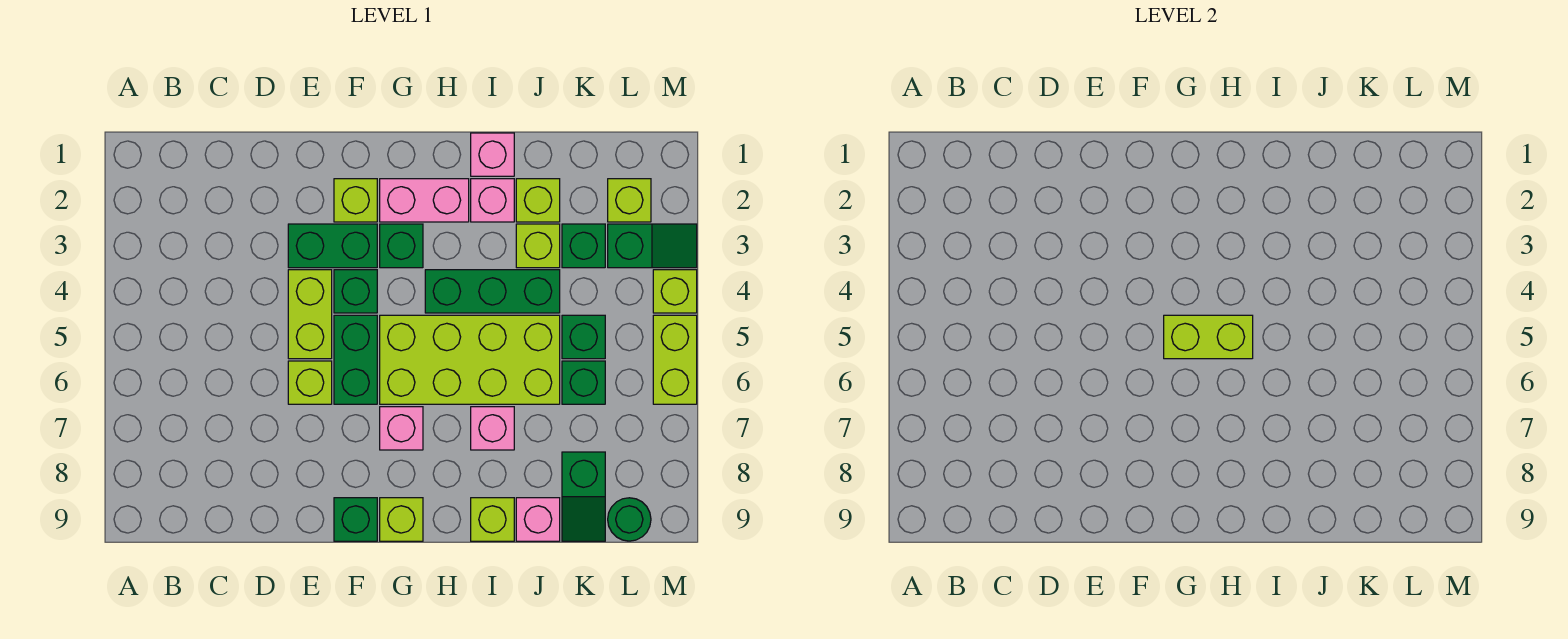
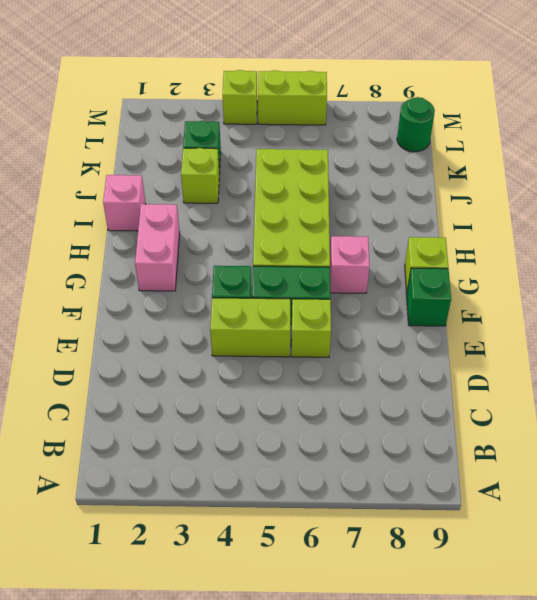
none -> green brick E3:F3 level 1
none -> lime brick F2 level 1
none -> green brick G3 level 1
none -> green brick H4:J4 level 1

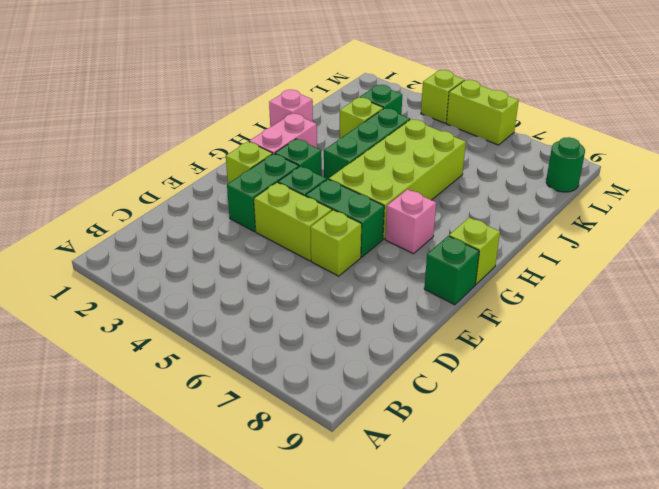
none -> pink brick I2 level 1
none -> pink brick I7 level 1
none -> lime brick I9 level 1
none -> lime brick J2 level 1

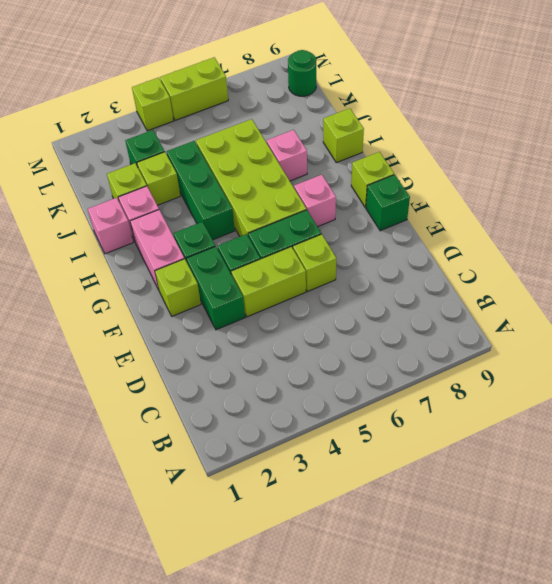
none -> pink brick J9 level 1
none -> green brick K5 level 1
none -> green brick K6 level 1
none -> green slope K8:K9 level 1 top 8

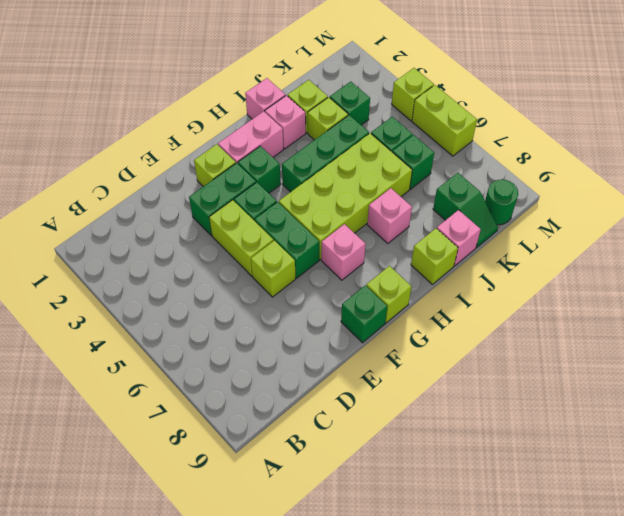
none -> lime brick L2 level 1
none -> green slope L3:M3 level 1 top L
none -> lime brick G5:H5 level 2

